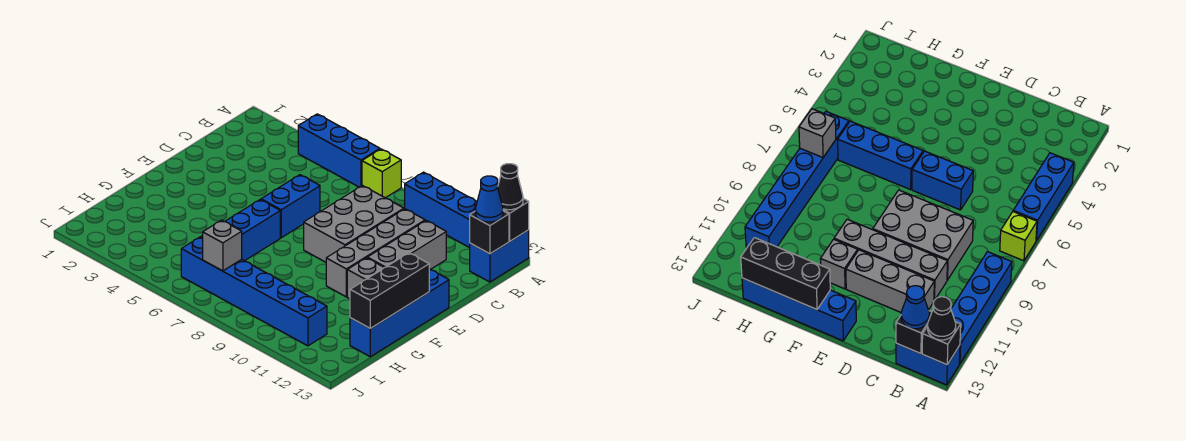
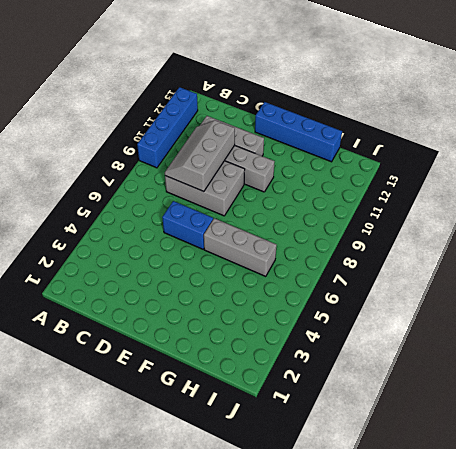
grey slope C8:D10 level 2 top D -> none
grey brick F6:H6 level 1 -> blue brick F6:H6 level 1
none -> blue brick A4:A6 level 1
none -> lime brick A7 level 1
none -> blue brick A13:B13 level 1

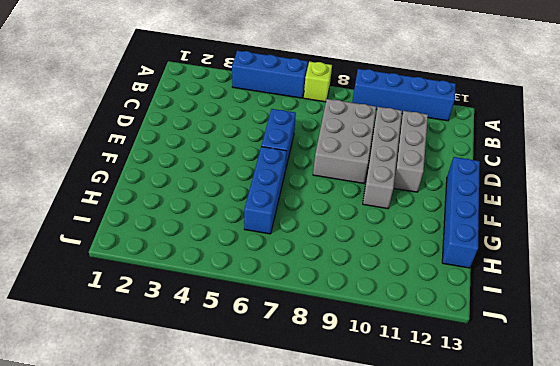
none -> blue brick A13:B13 level 1
none -> grey brick F11 level 1
none -> blue brick I6:I11 level 1

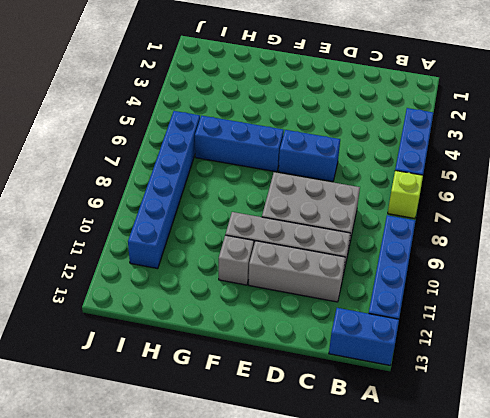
none -> blue brick E13:H13 level 1
none -> black brick A13 level 2
none -> black brick B13 level 2

